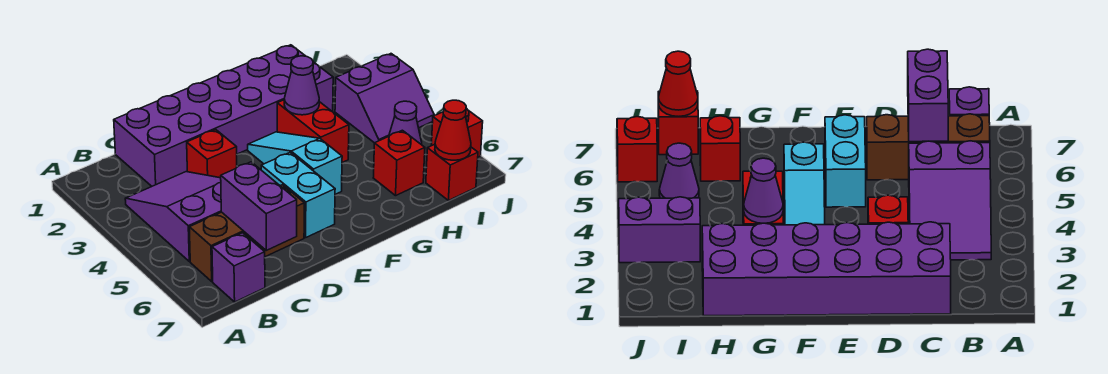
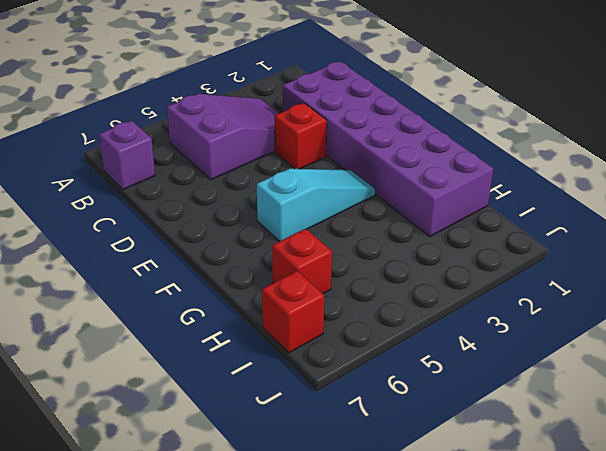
none -> brown brick B6:D6 level 1
none -> cyan brick E5:E6 level 1
none -> red brick G3:G4 level 1

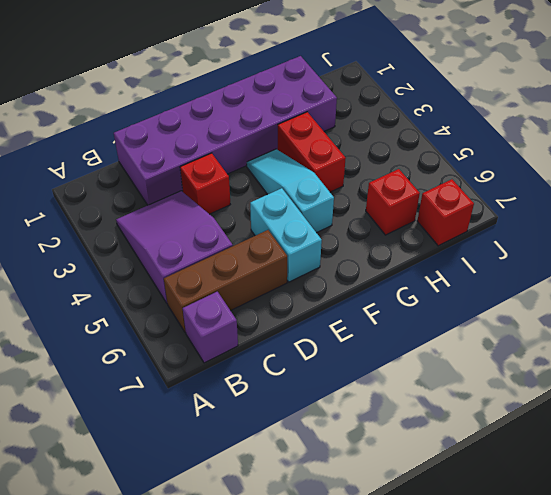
none -> purple slope I3:J4 level 1 top 3
none -> purple cone I5 level 1
none -> red brick J6 level 1

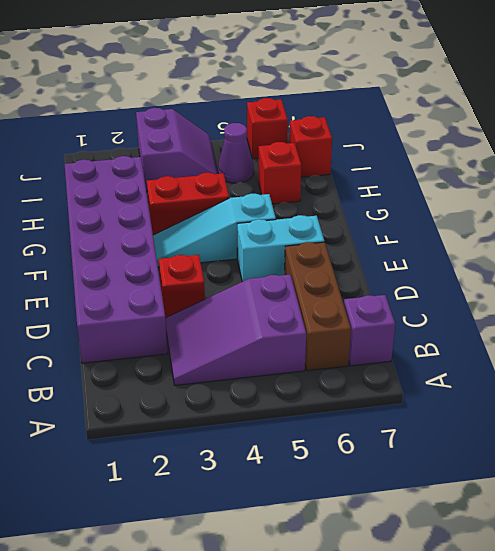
none -> purple brick C6:C7 level 2
none -> purple cone G3 level 2
none -> red cone I7 level 2

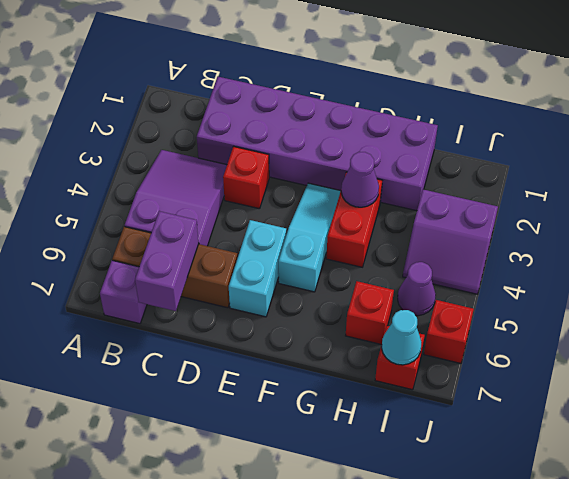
cyan cone I7 level 2 -> red cone I7 level 2

